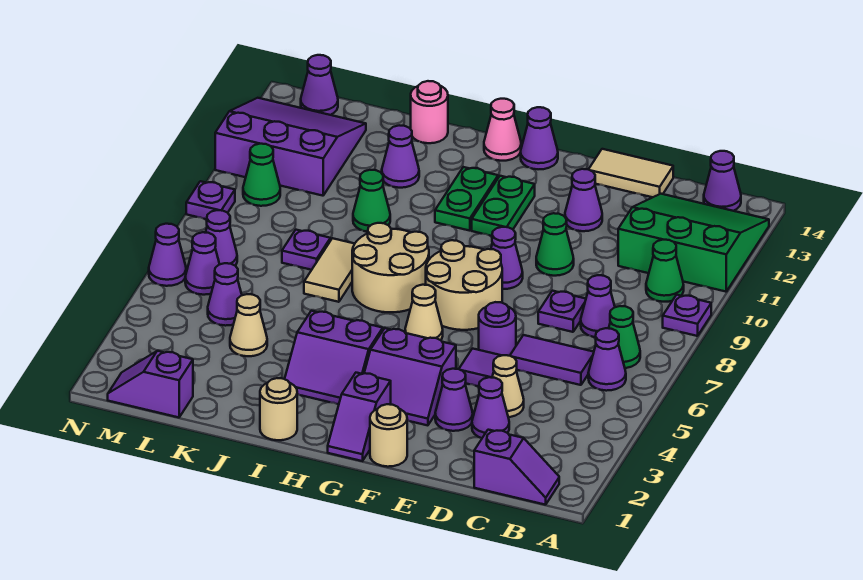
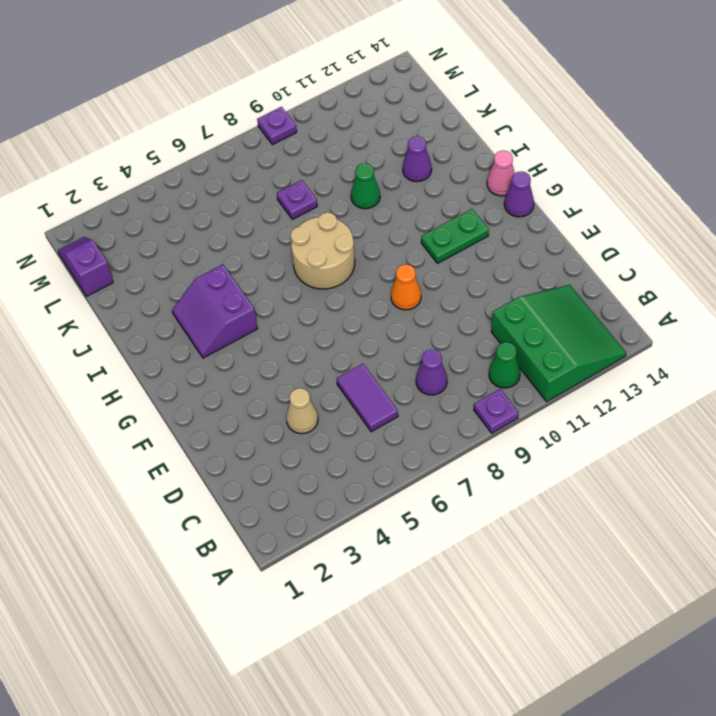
orange cone F9 level 1 -> purple cone F9 level 1
none -> purple slope B1:C1 level 1 top C
none -> purple cone B6 level 1
none -> green cone B7 level 1
none -> purple cone B14 level 1

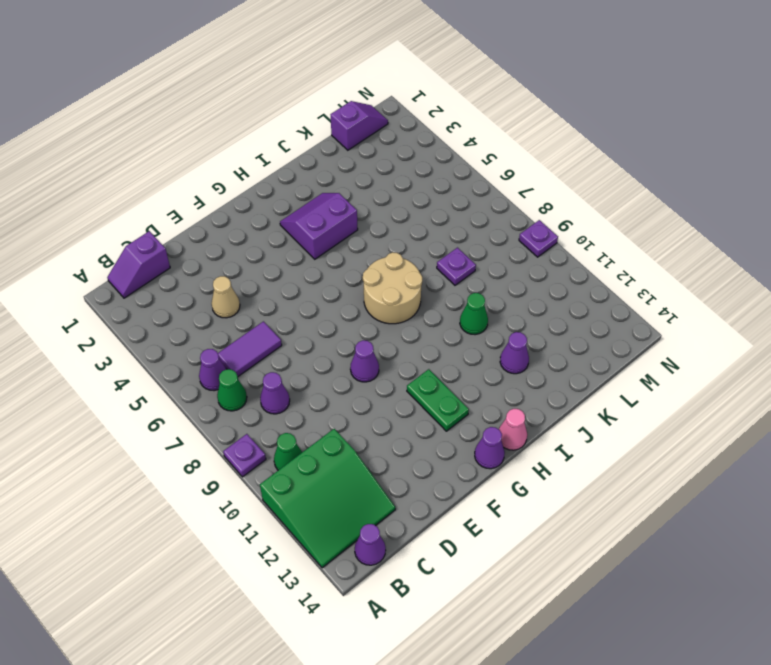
none -> purple cone D3 level 1
none -> purple plate D8 level 1
none -> tan tile D14:E14 level 1
none -> purple cone E3 level 1

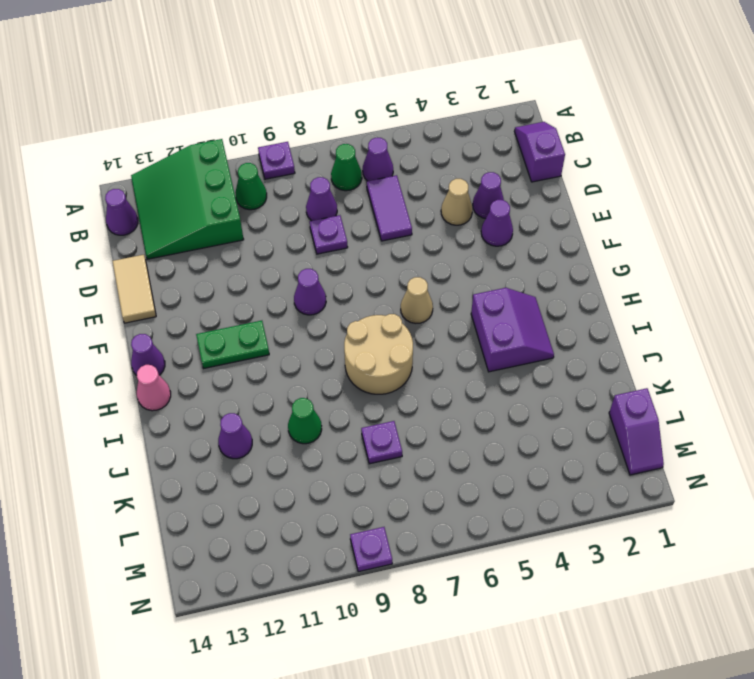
none -> purple tile E5 level 1
none -> purple round brick E6 level 1
none -> green cone E10 level 1
none -> purple cone E12 level 1

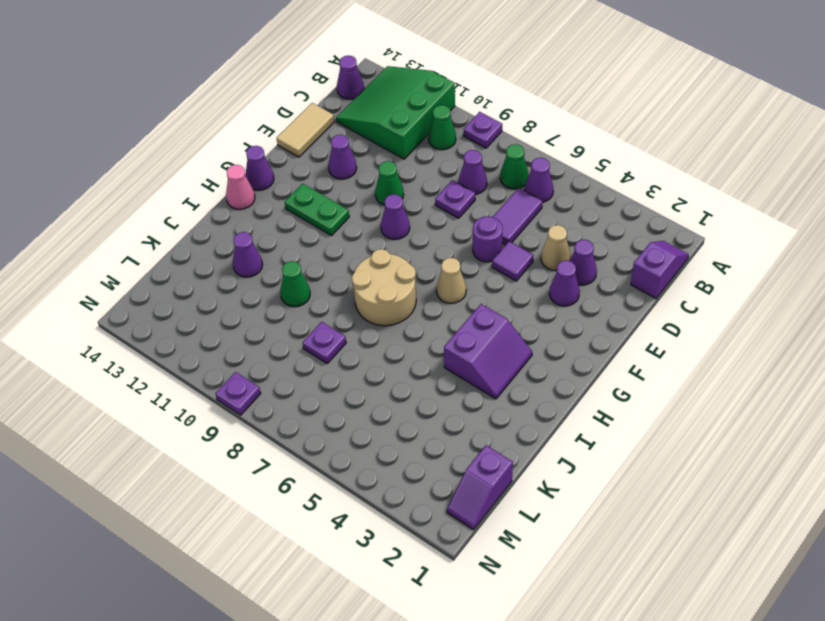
none -> tan round brick F1 level 1
none -> purple slope F3:G4 level 1 top 4
none -> tan round brick F7:G8 level 1
none -> purple slope G1:G2 level 1 top 2

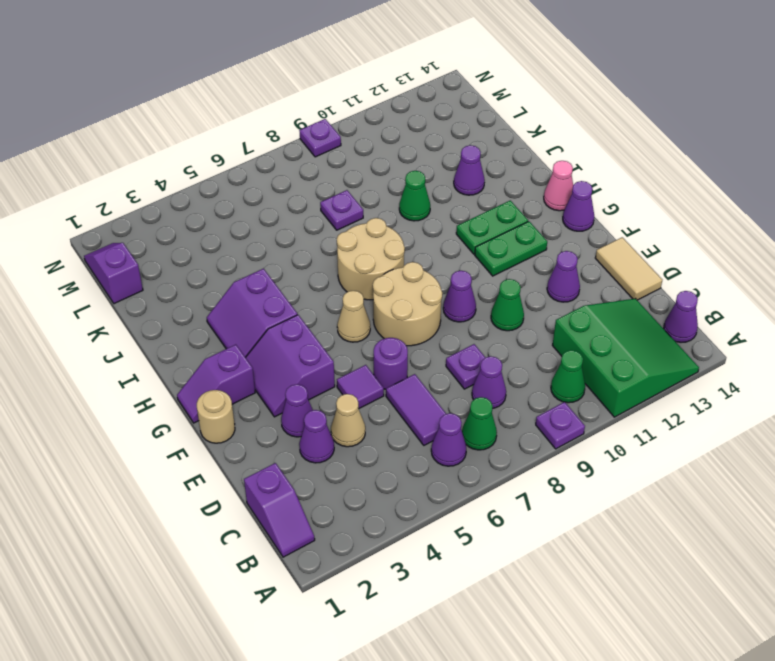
none -> tan round brick I1 level 1
none -> tan tile J7:J8 level 1
none -> pink round brick J14 level 1
none -> tan cone K4 level 1

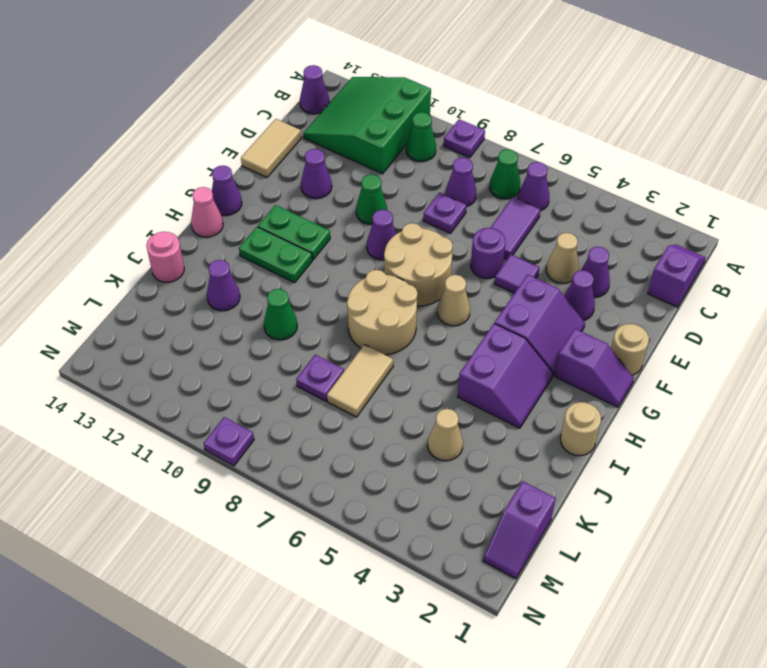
tan tile J7:K7 level 1 -> tan tile J7:J8 level 1
none -> purple cone L5 level 1
none -> purple slope L11:N13 level 1 top 11
none -> purple cone M6 level 1
none -> purple cone M7 level 1

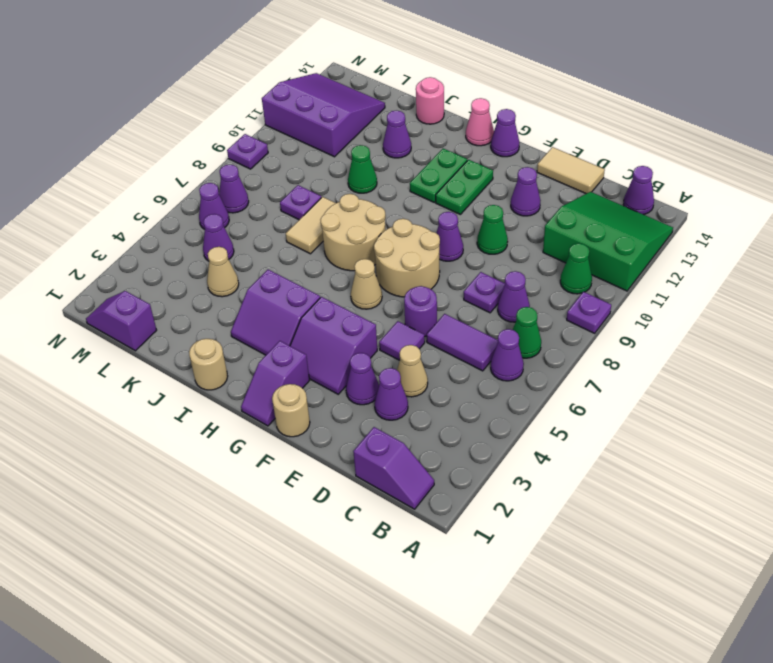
none -> green cone M10 level 1
none -> purple cone M14 level 1
none -> purple cone N6 level 1

